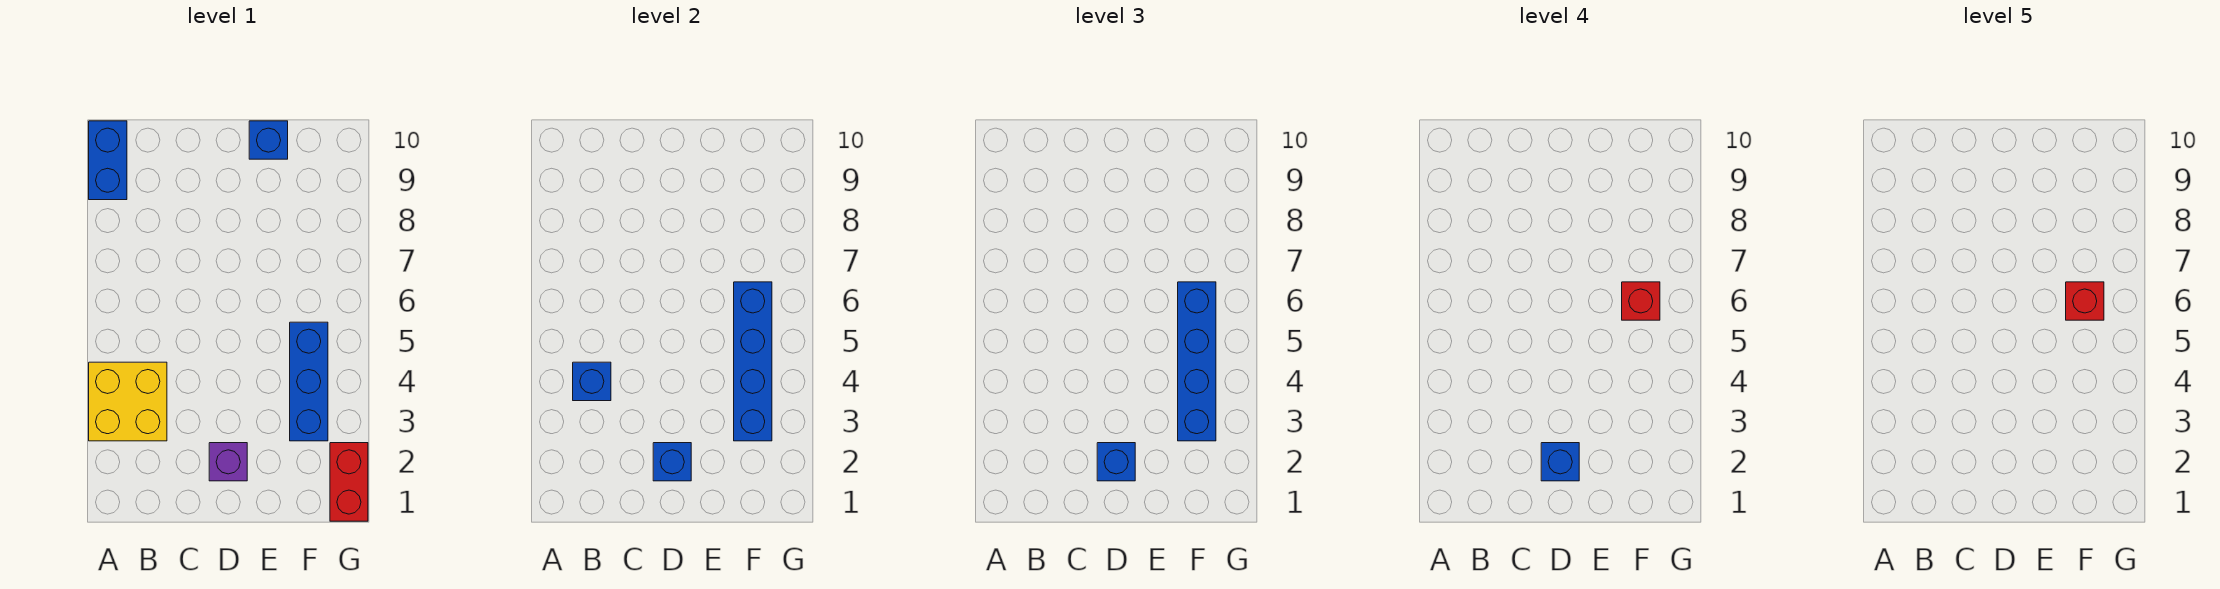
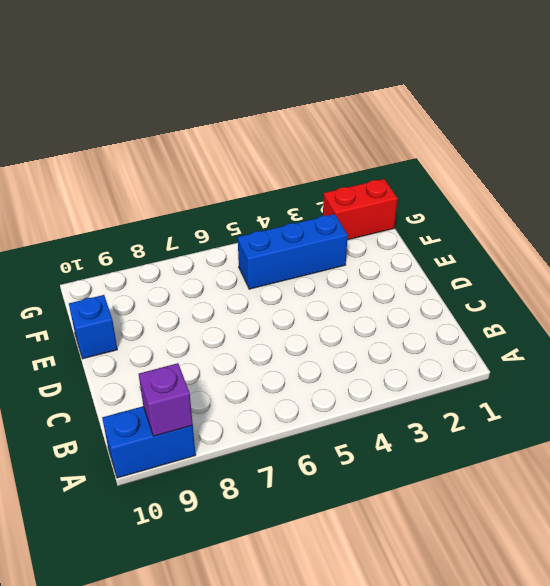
purple brick A9 level 2 -> purple brick D2 level 1
none -> yellow brick A3:B4 level 1
none -> blue brick B4 level 2
none -> blue brick D2 level 2

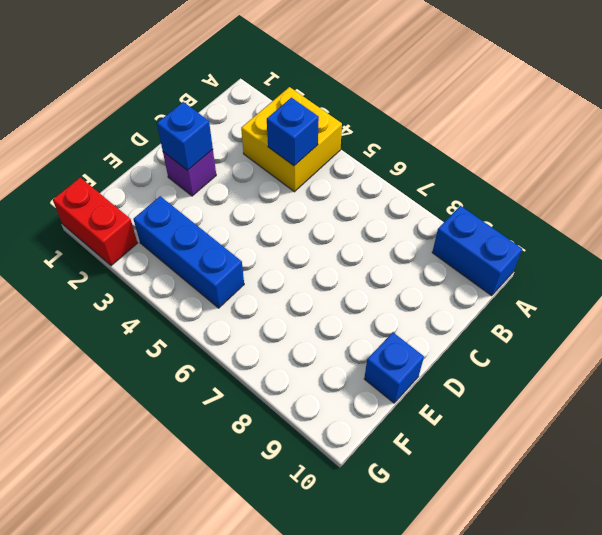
none -> blue brick F3:F6 level 2
none -> blue brick D2 level 3
none -> blue brick F3:F6 level 3

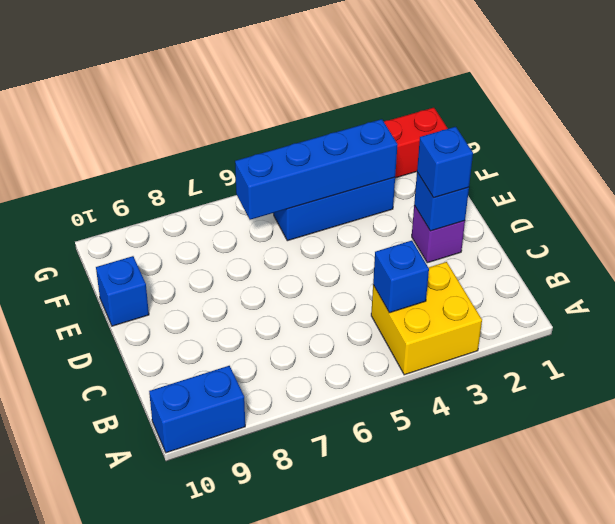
none -> blue brick F3:F6 level 3
none -> blue brick D2 level 4
none -> red brick F6 level 4

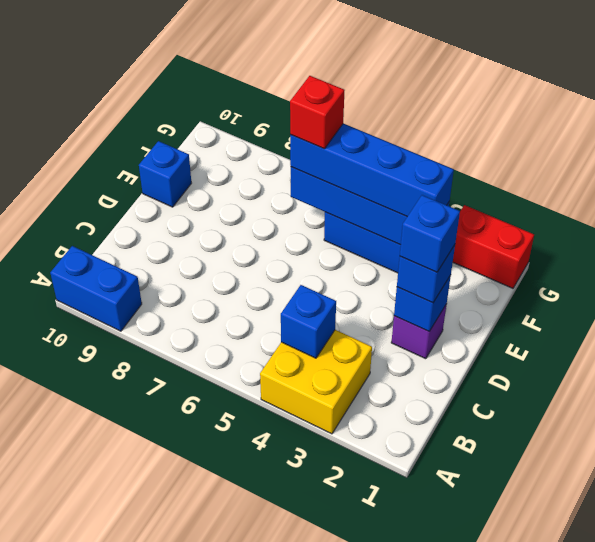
none -> red brick F6 level 5

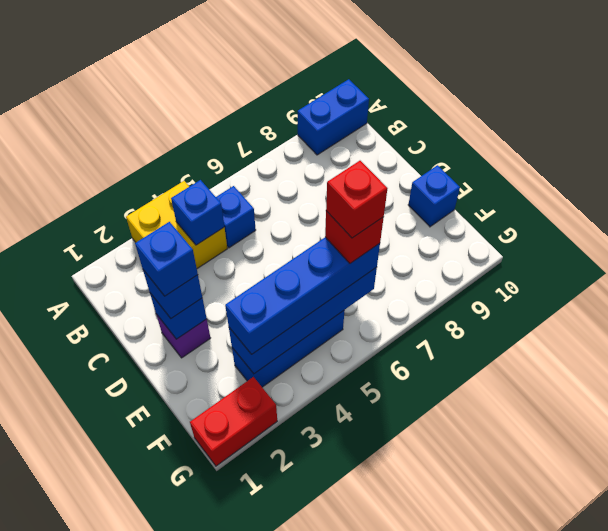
blue brick B5 level 1 -> none

